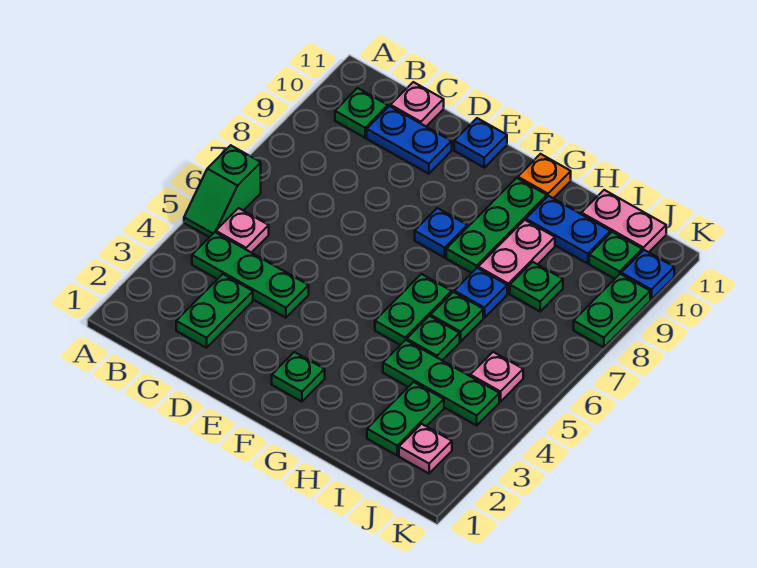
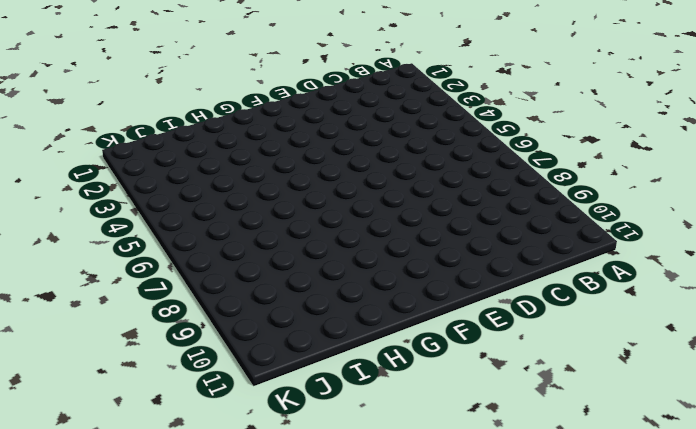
none -> green slope A5:A6 level 1 top 6
none -> green plate B4:D4 level 1
none -> pink plate B5 level 1

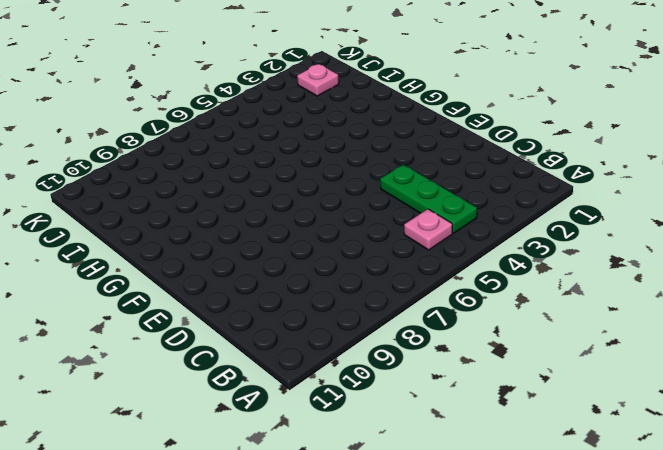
none -> green slope A5:A6 level 1 top 6
none -> green plate B10 level 1
none -> green plate C2:C3 level 1

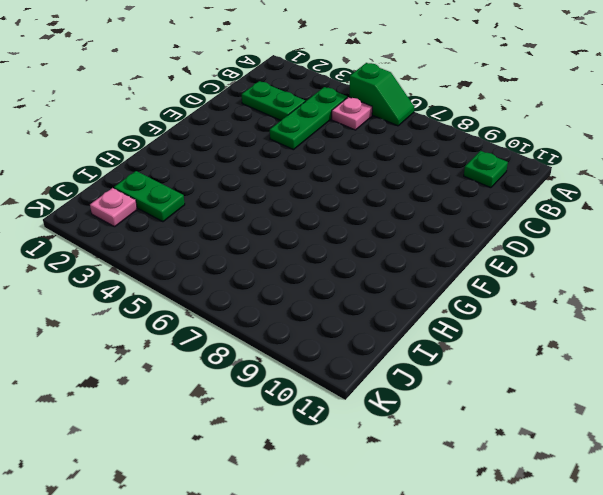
green slope A5:A6 level 1 top 5 -> green slope A5:A6 level 1 top 6
none -> blue plate C10:D10 level 1
none -> pink plate C11 level 1
none -> blue plate E11 level 1

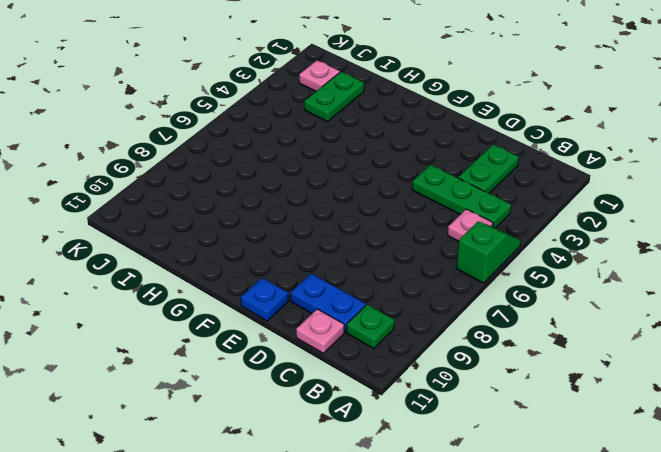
none -> green plate F2 level 1
none -> blue plate F8 level 1
none -> green plate G5:G6 level 1

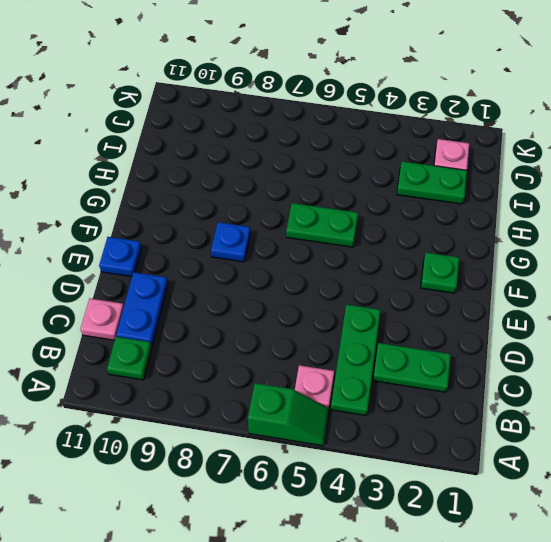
none -> green plate G8:G10 level 1
none -> orange plate G11 level 1
none -> green plate H4:J4 level 1

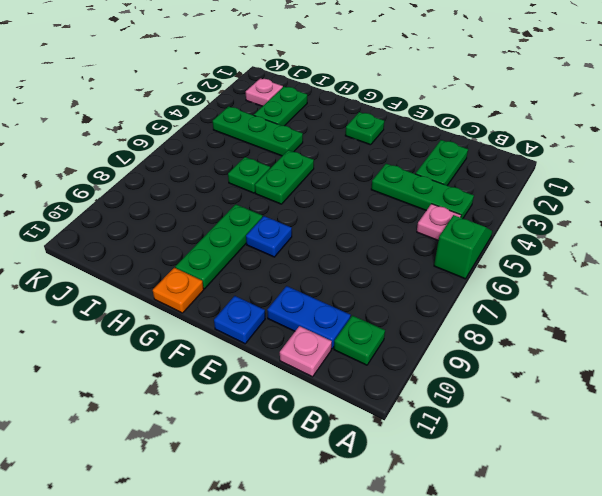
none -> green plate H5 level 1
none -> blue plate H7 level 1
none -> pink plate H8:H9 level 1

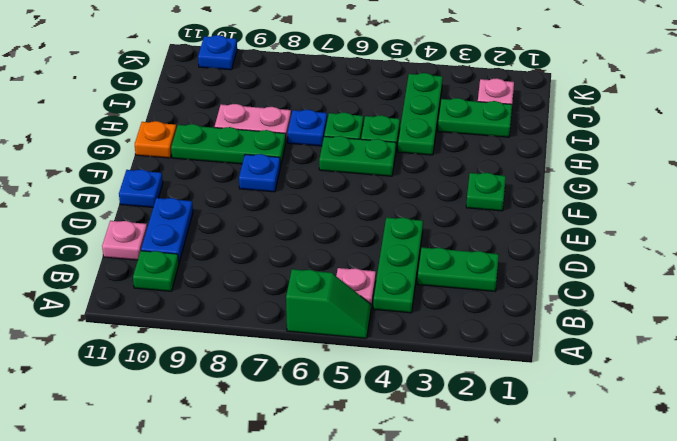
none -> blue plate H10:I10 level 1
none -> green plate I8 level 1
none -> pink plate I11:J11 level 1

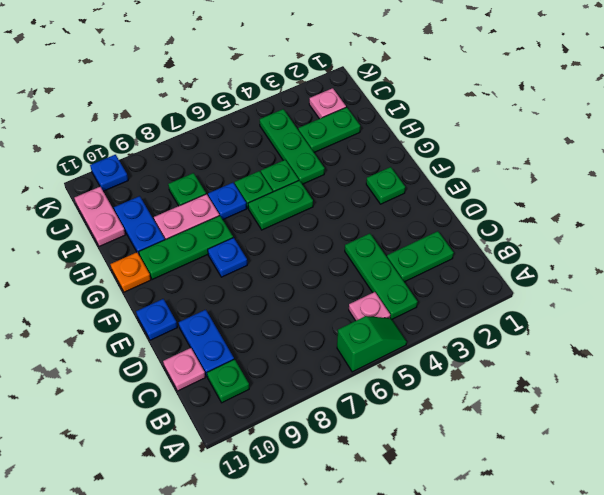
none -> pink plate J5 level 1
none -> green plate J10 level 1
none -> green plate K8:K9 level 1

